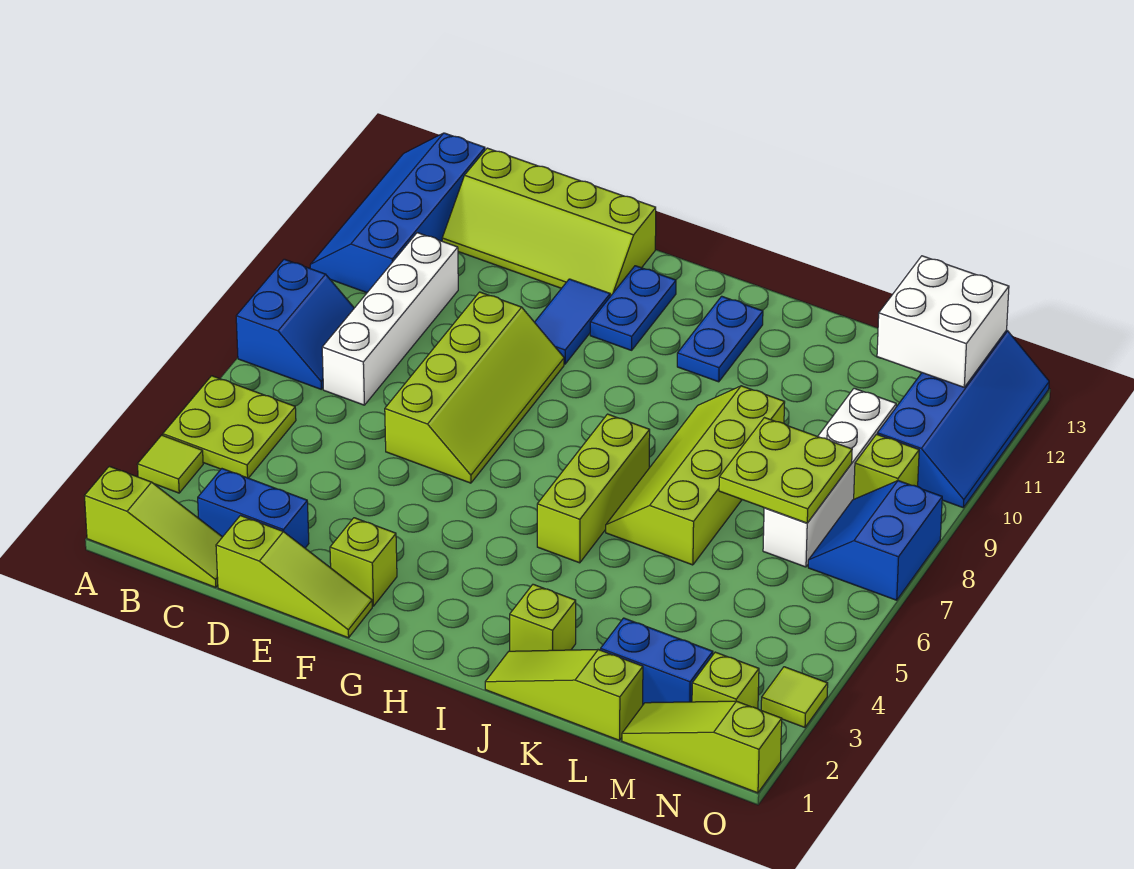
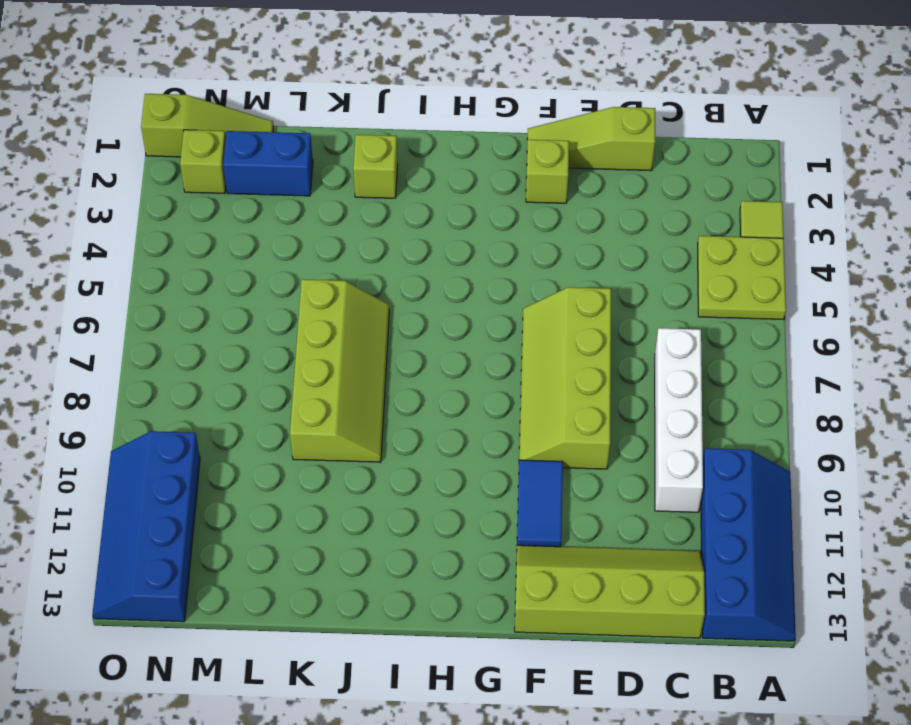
none -> lime slope A1:C1 level 1 top A
none -> blue slope A7:B8 level 1 top A
none -> blue brick C2:D2 level 1

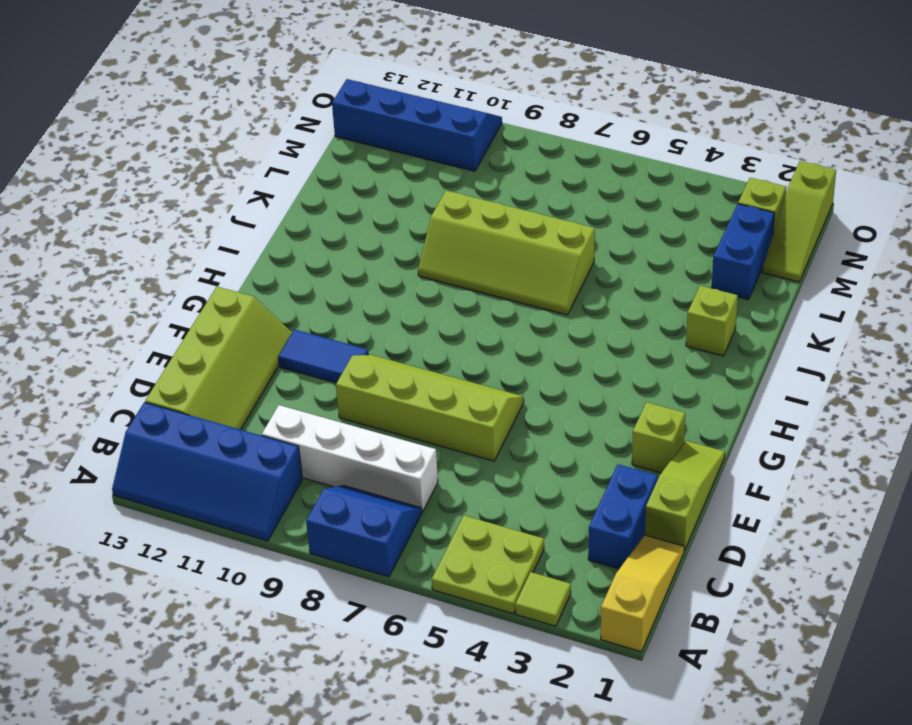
yellow slope A1:C1 level 1 top A -> lime slope A1:C1 level 1 top A
none -> blue plate G11:G12 level 1
none -> lime brick I5:I7 level 1
none -> blue plate I11:I12 level 1

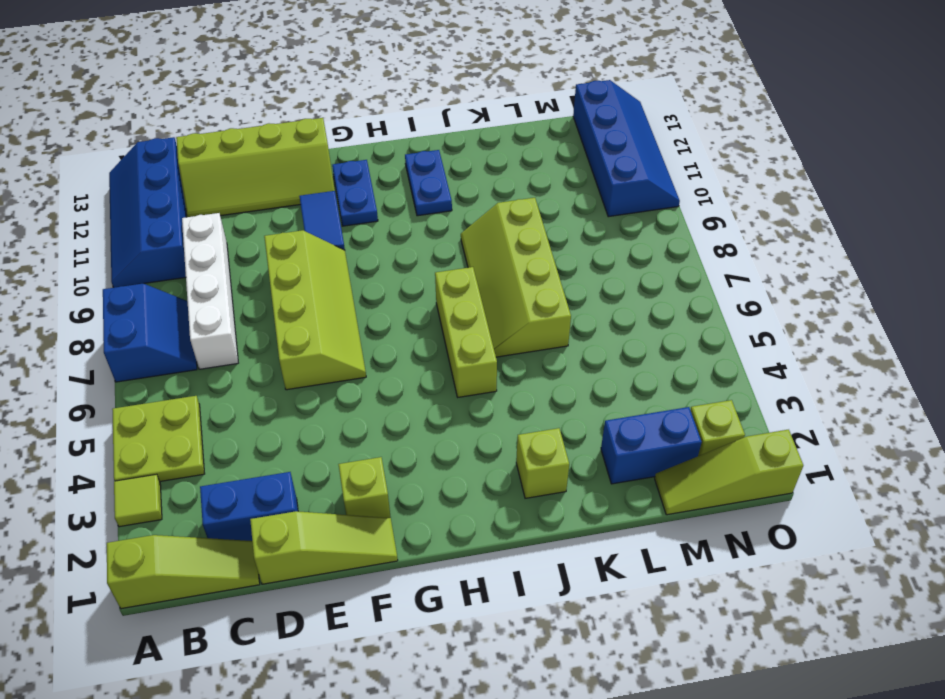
none -> lime slope J1:L1 level 1 top L
none -> white brick M7:M10 level 1
none -> blue slope N7:O8 level 1 top O

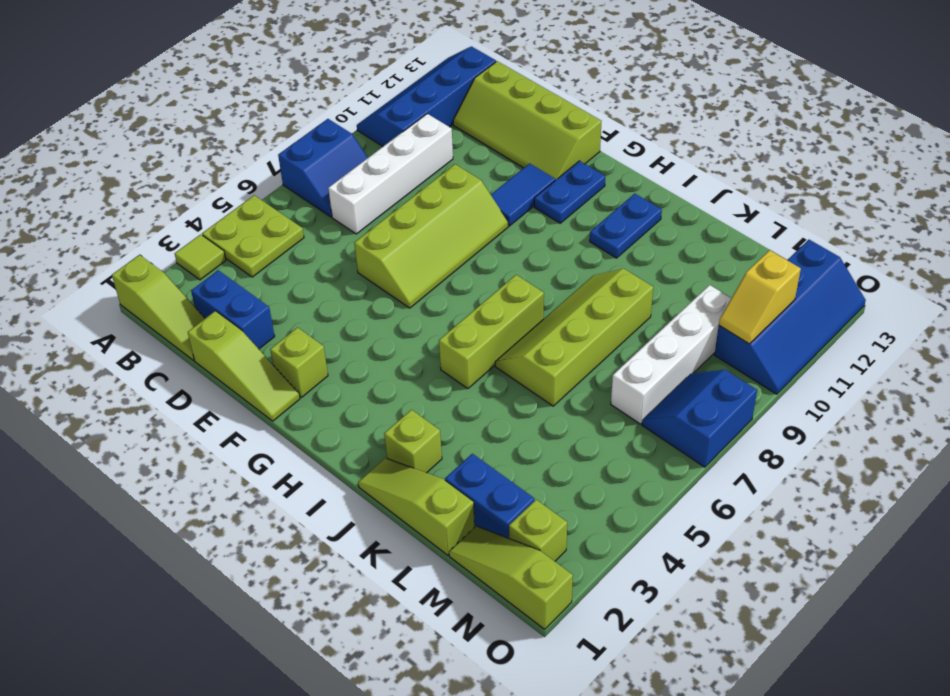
yellow slope N10:N11 level 2 top 11 -> none
none -> lime brick N9 level 1
none -> lime tile O3 level 1
none -> lime plate L7:M8 level 2

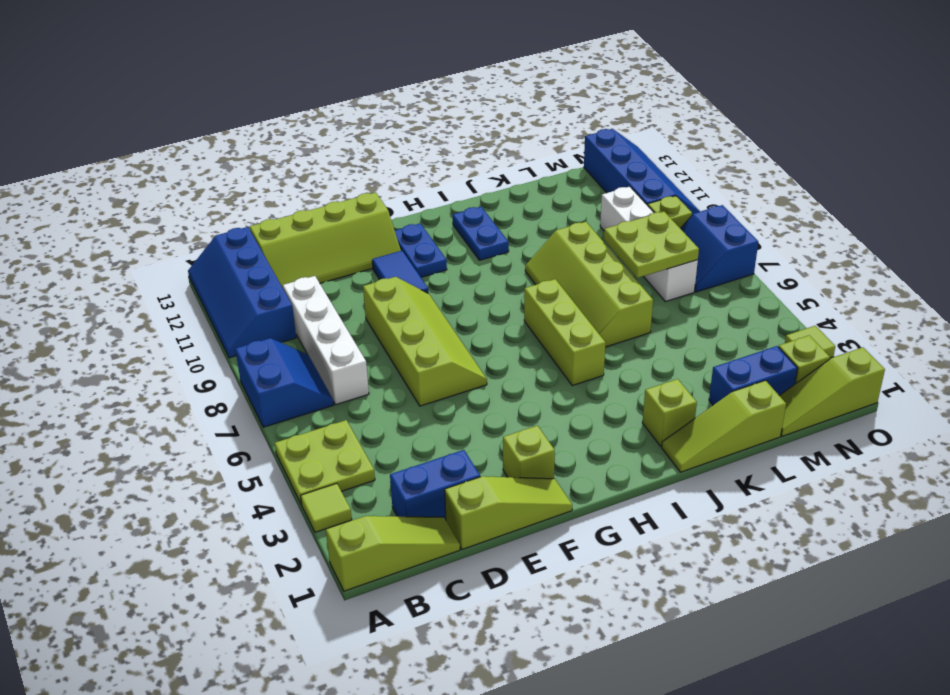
none -> white brick M12:N13 level 2

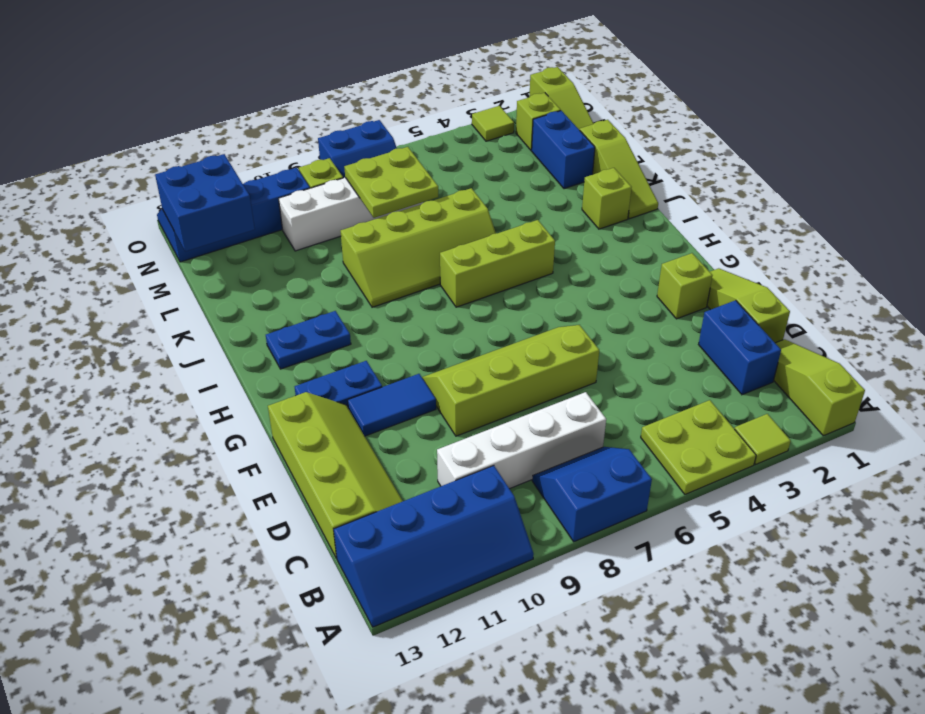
blue brick M12:N13 level 2 -> white brick M12:N13 level 2

